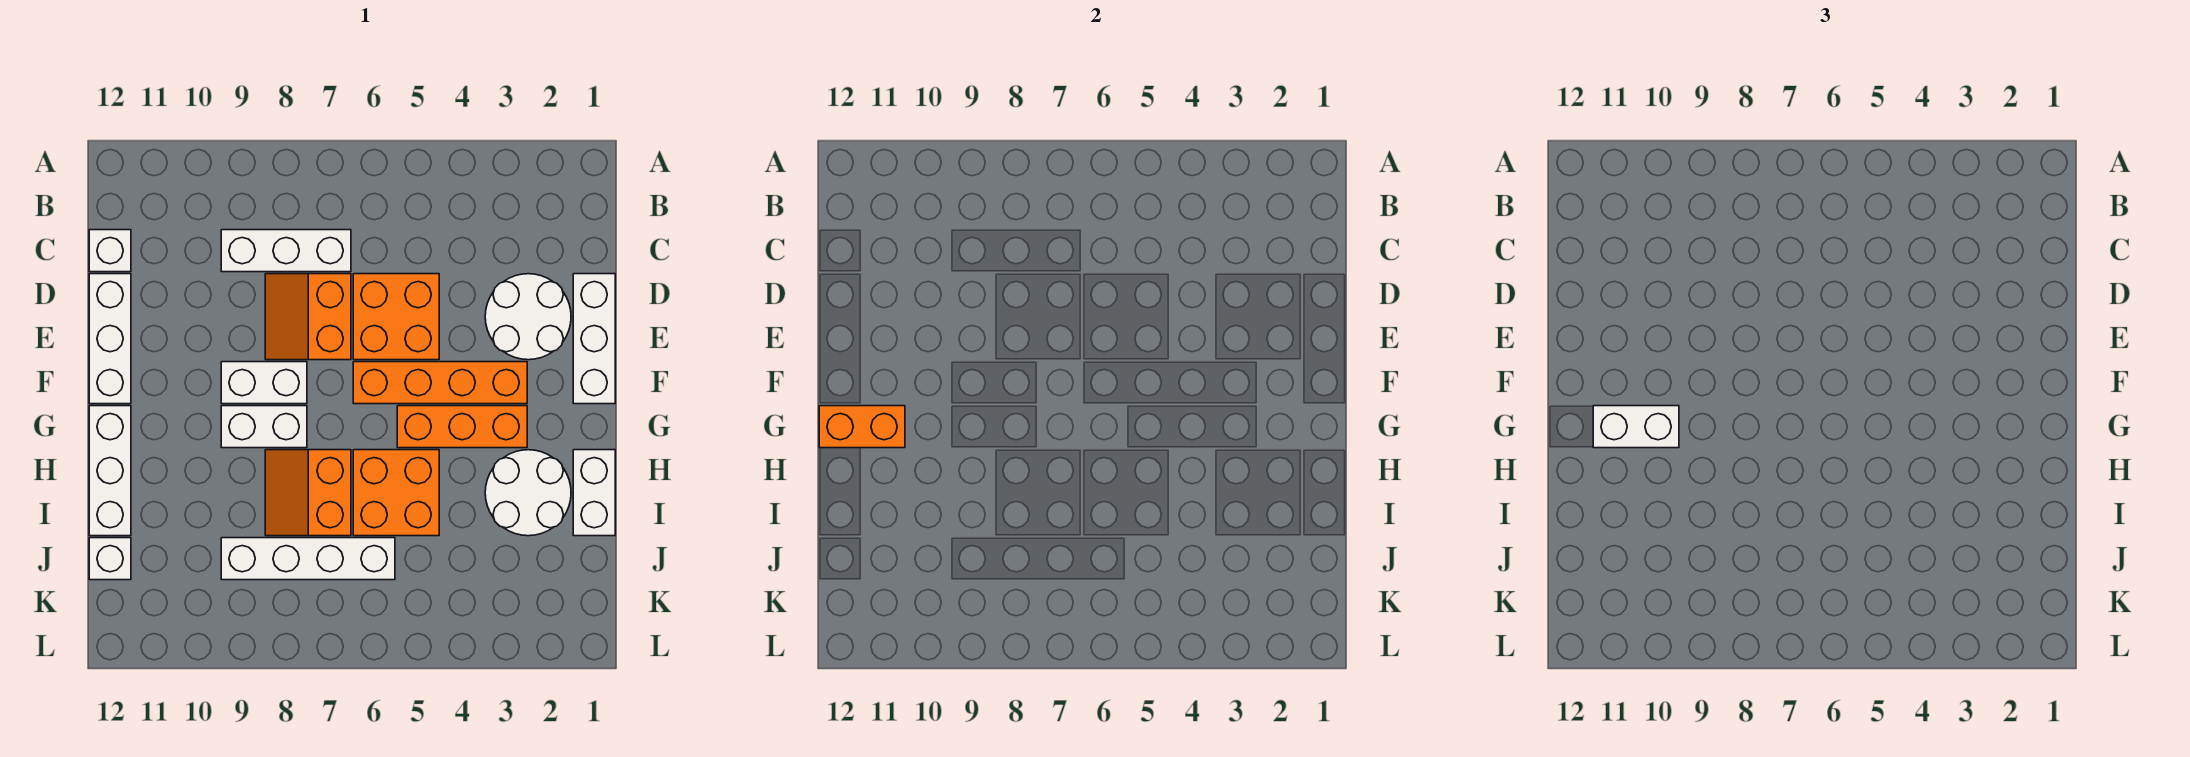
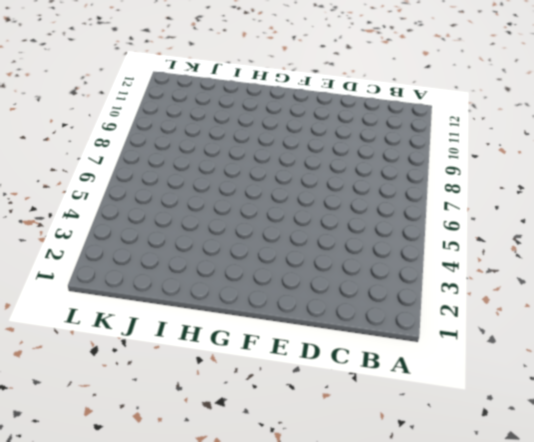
none -> white brick C7:C9 level 1
none -> white brick C12 level 1
none -> white brick D1:F1 level 1

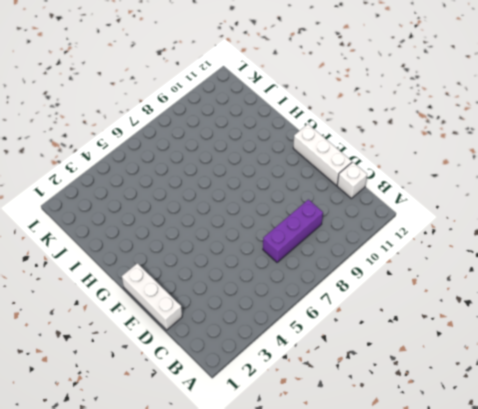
purple brick C7:C9 level 1 -> white brick C7:C9 level 1
none -> white round brick D2:E3 level 1
none -> orange brick D5:E6 level 1
none -> orange slope D7:E8 level 1 top 7

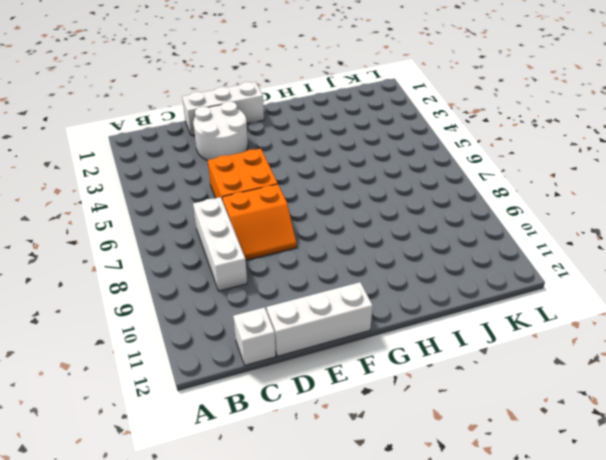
none -> orange brick F3:F6 level 1
none -> white brick F8:F9 level 1
none -> orange brick G3:G5 level 1

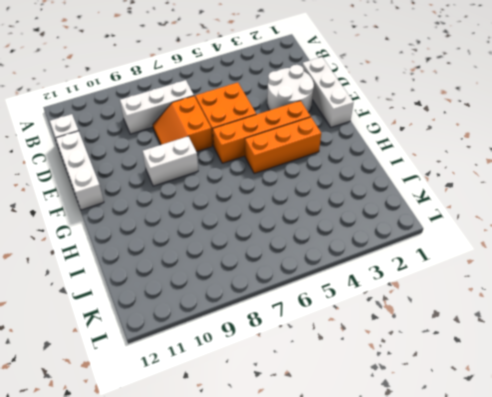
none -> white brick G8:G9 level 1
none -> white brick G12:I12 level 1
none -> white brick H1:I1 level 1

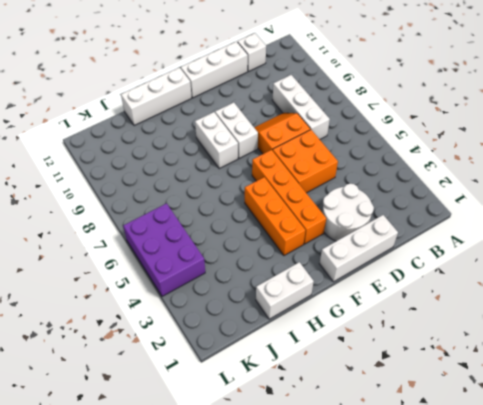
purple brick K4:L6 level 1 -> none
none -> white round brick H2:I3 level 1
none -> orange brick H5:I6 level 1
none -> orange slope H7:I8 level 1 top 7

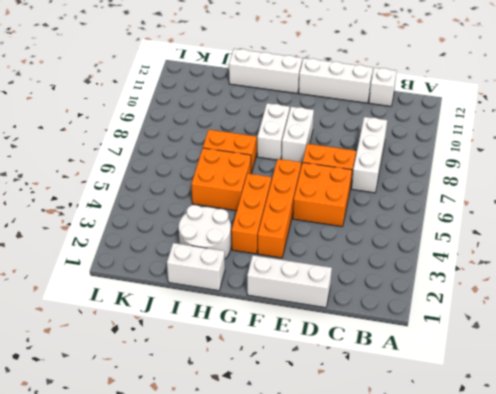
none -> white round brick D2:E3 level 1
none -> white brick J6:J9 level 1
none -> white brick J12 level 1

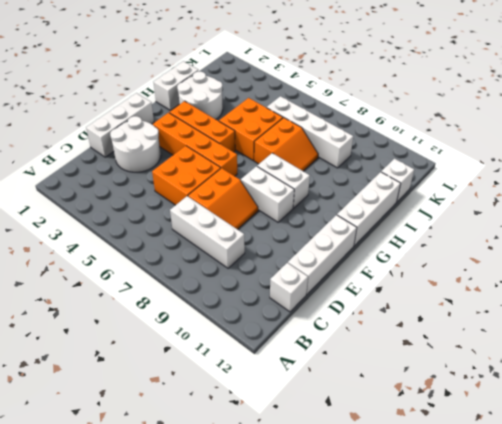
none -> orange brick G11:G12 level 2
none -> white brick G10:G11 level 3

